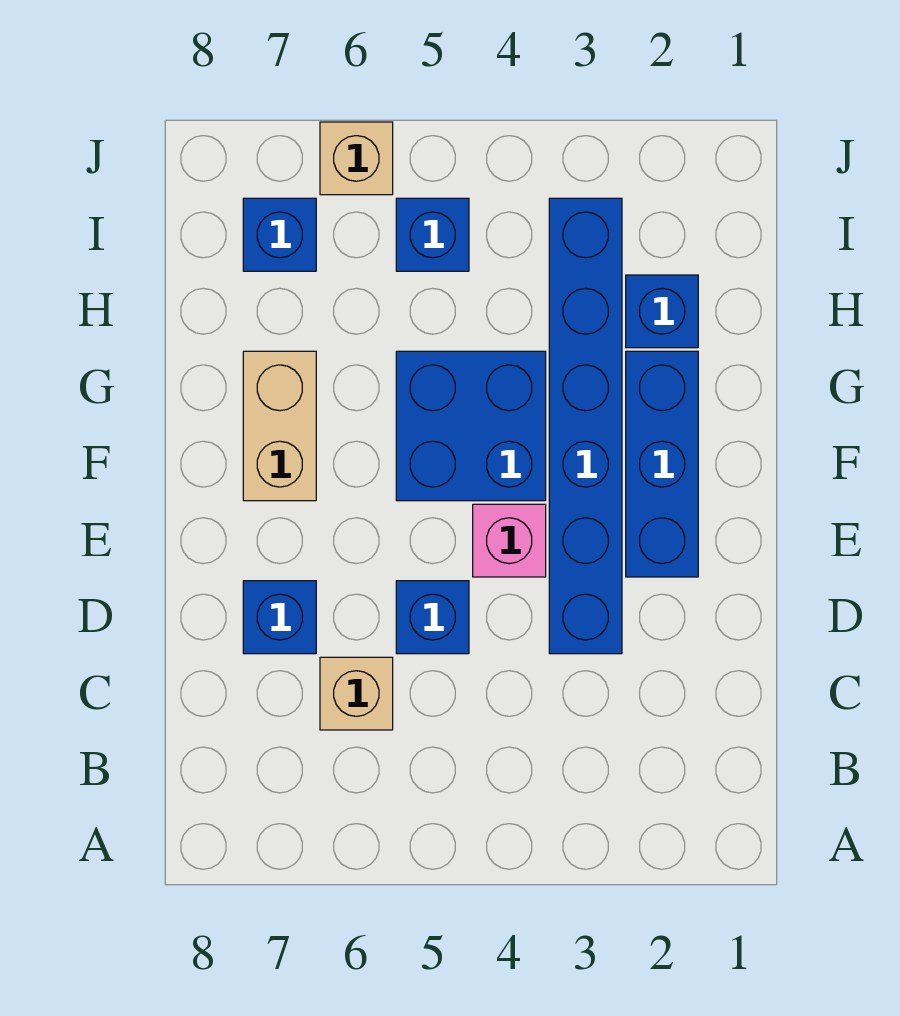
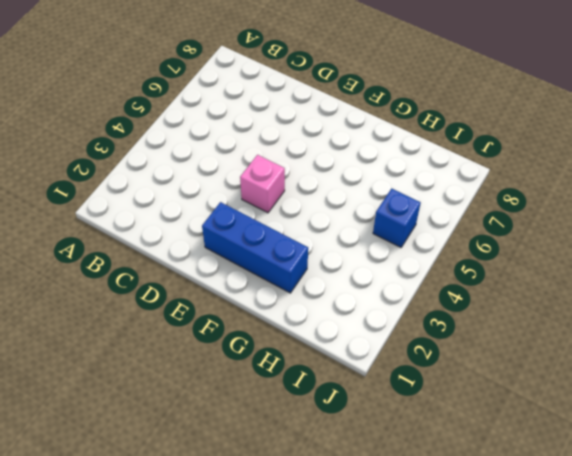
none -> tan brick C6 level 1
none -> blue brick D3:I3 level 1
none -> blue brick D5 level 1

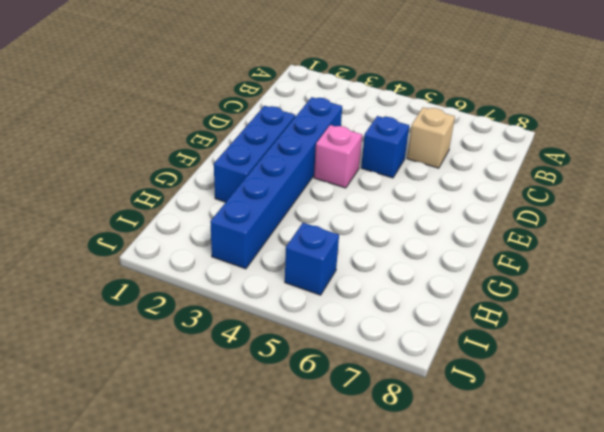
none -> blue brick D7 level 1
none -> blue brick F4:G5 level 1
none -> tan brick F7:G7 level 1

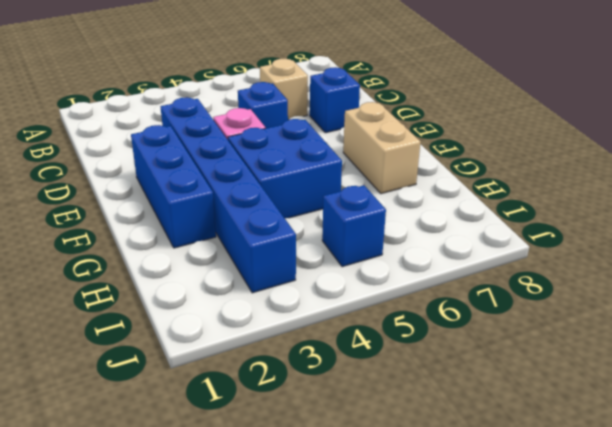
none -> blue brick H2 level 1
none -> blue brick I7 level 1
none -> tan brick J6 level 1

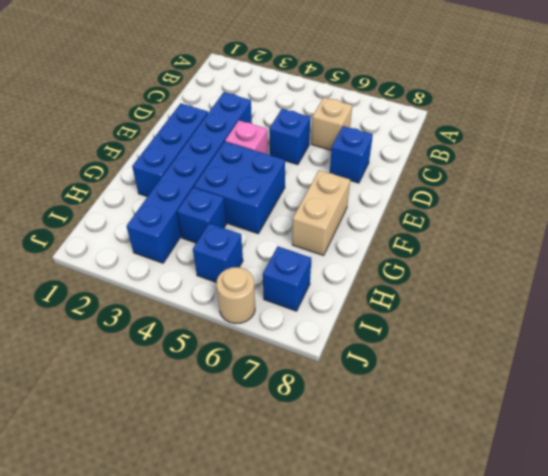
blue brick H4 level 1 -> blue brick H2 level 1
tan round brick J6 level 1 -> tan brick J6 level 1

